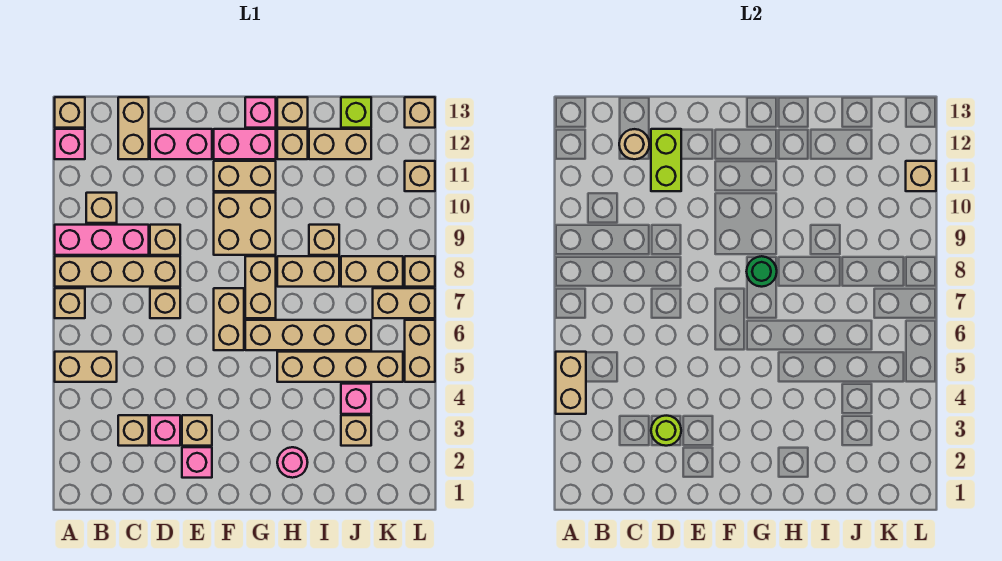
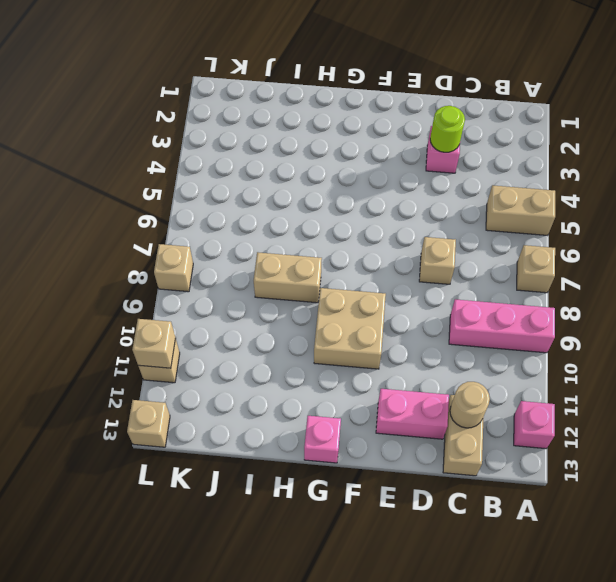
none -> tan brick A8:D8 level 1
none -> tan brick A13 level 1
none -> tan brick B10 level 1
none -> tan brick C3 level 1

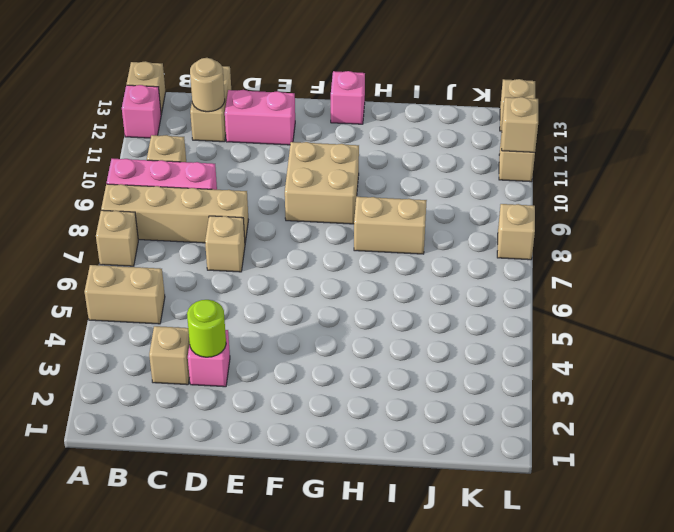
none -> tan brick D9 level 1
none -> pink brick E2 level 1
none -> tan brick E3 level 1
none -> tan brick F6:F7 level 1

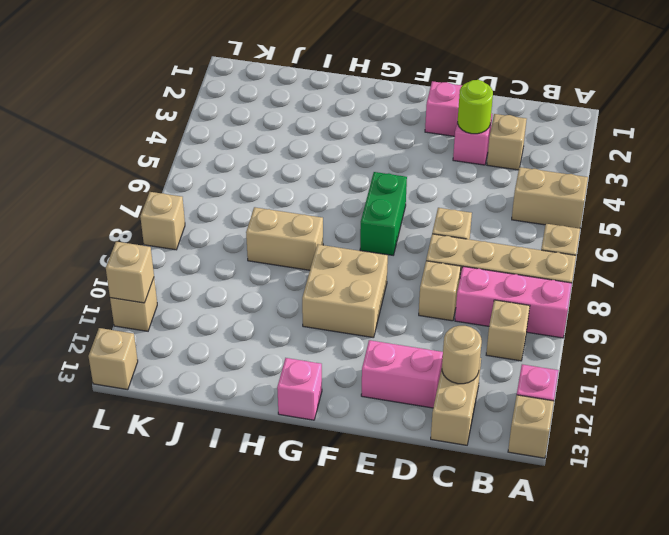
green brick F6:F7 level 1 -> tan brick F6:F7 level 1
none -> tan brick E3 level 1
none -> tan brick F11:G11 level 1
none -> pink brick F12:G12 level 1
none -> tan brick G6:J6 level 1

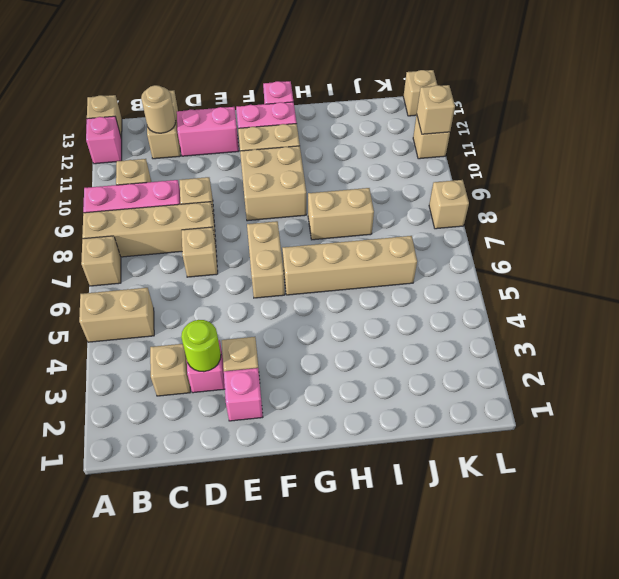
none -> tan brick G7:G8 level 1
none -> pink round brick H2 level 1
none -> tan brick H5:K5 level 1
none -> tan brick H12 level 1

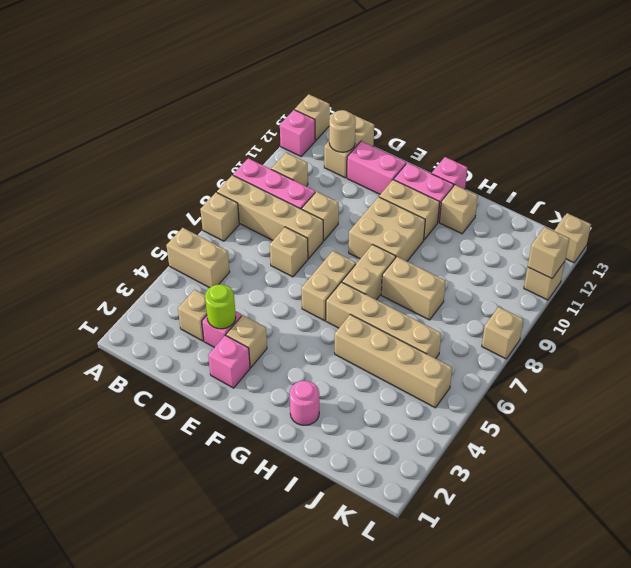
none -> tan brick H13 level 1
none -> tan brick I9 level 1
none -> tan brick I12:J12 level 1
none -> tan brick J3 level 1

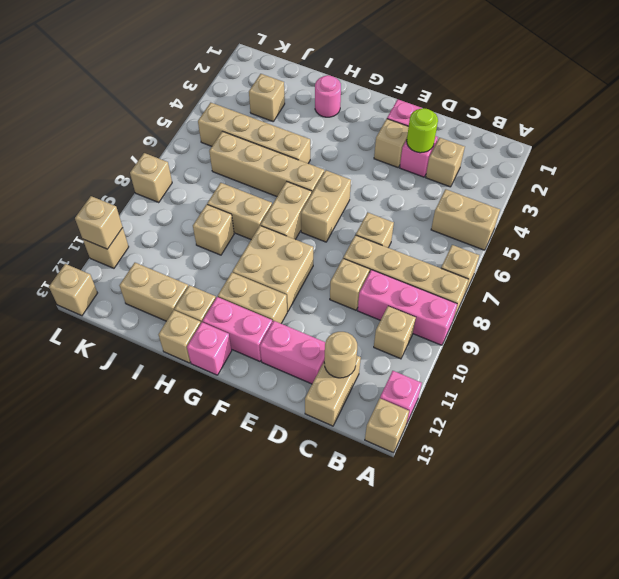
none -> pink brick J4 level 1
none -> tan brick J8:K8 level 1
none -> lime brick J13 level 1
none -> tan brick K7:L7 level 1

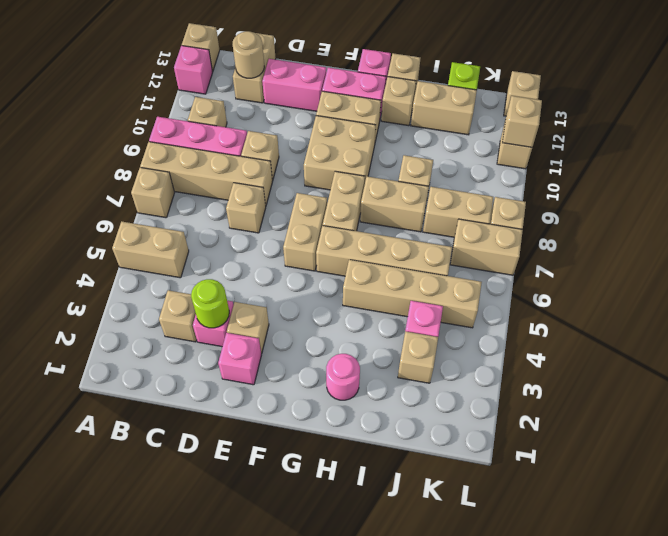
none -> tan brick L5:L6 level 1
none -> tan brick A4:A5 level 2
none -> lime brick D11:D12 level 2
none -> green round brick G8 level 2

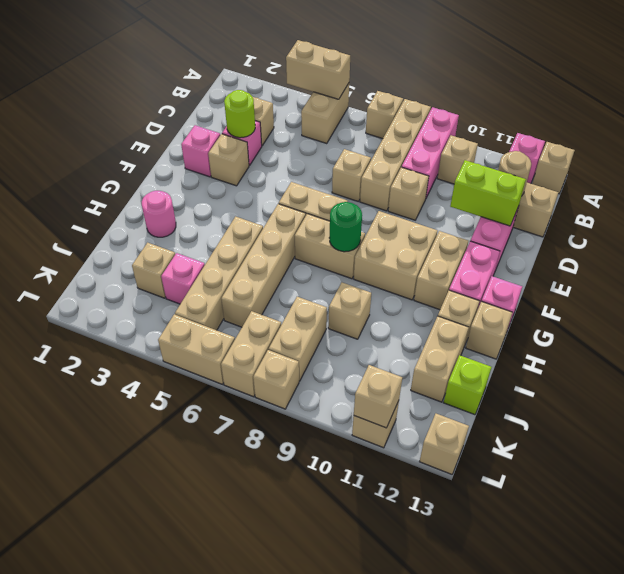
none -> tan brick H8:I8 level 1

